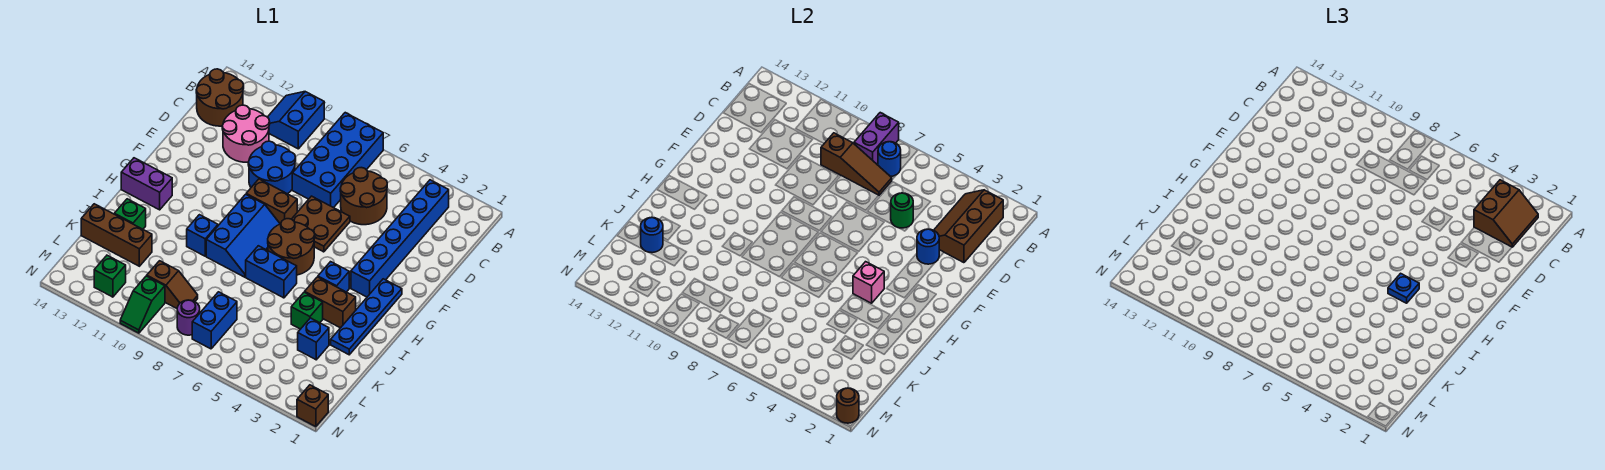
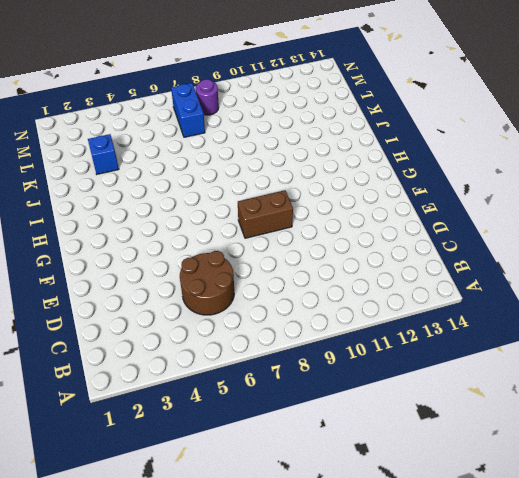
none -> blue brick A7:D8 level 1
none -> blue slope A10:B11 level 1 top 10
none -> blue brick B3:G3 level 1
none -> brown round brick B13:C14 level 1

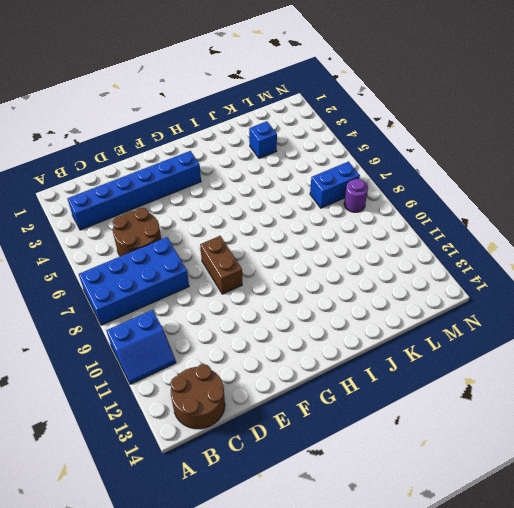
none -> pink round brick C11:D12 level 1
none -> blue round brick D9:E10 level 1
none -> brown plate E6:F7 level 1
none -> blue plate G2:J2 level 1

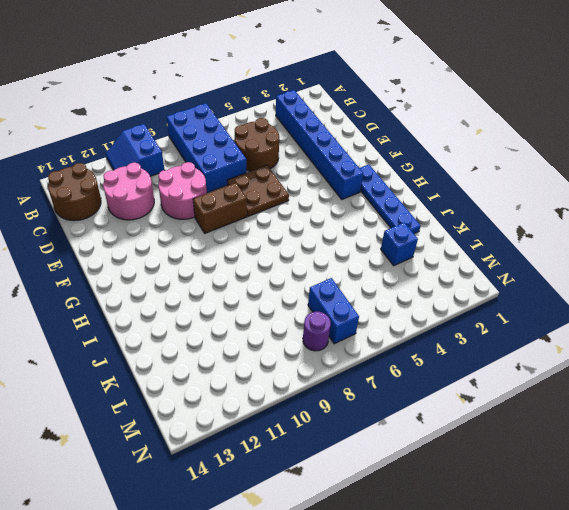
pink round brick D9:E10 level 1 -> blue round brick D9:E10 level 1
none -> brown round brick G6:H7 level 1
none -> blue slope G8:I9 level 1 top 9
none -> blue brick H4 level 1
none -> purple brick H13:H14 level 1

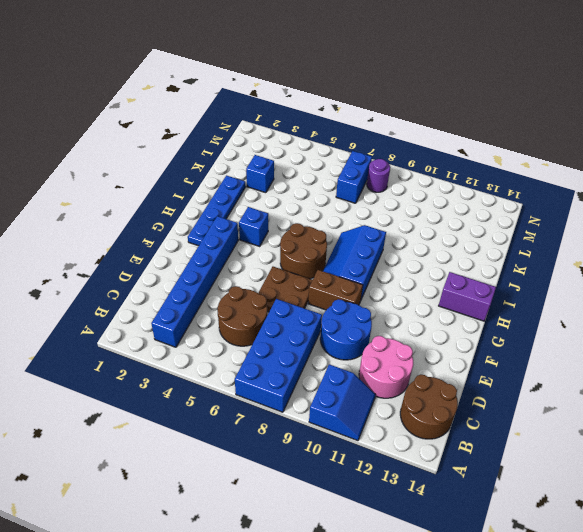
none -> brown brick I3:I4 level 1
none -> blue brick I6:I7 level 1
none -> blue brick I10 level 1
none -> green brick J4 level 1

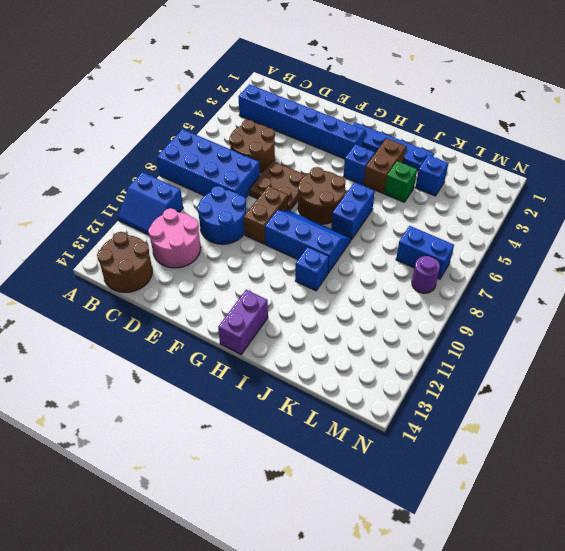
none -> green brick J13 level 1
none -> brown brick K12:K14 level 1
none -> brown slope L9:L10 level 1 top 10
none -> green slope M10:N10 level 1 top M

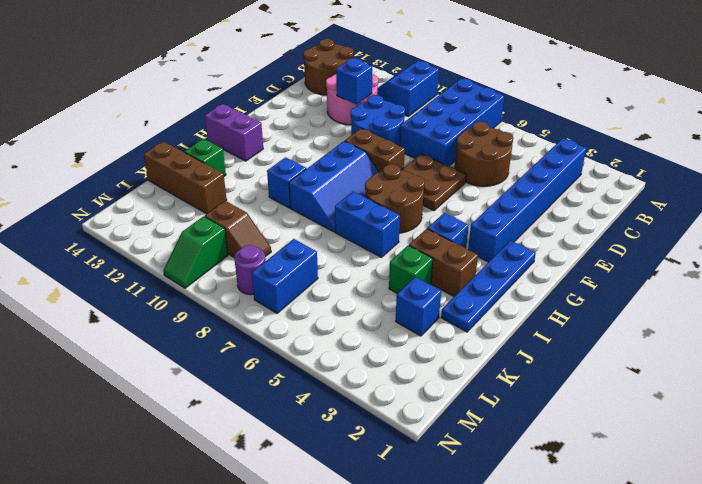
blue brick D11 level 2 -> none
none -> green brick M12 level 1
none -> brown brick N1 level 1
none -> purple brick A8:B8 level 2
none -> brown slope B2:D3 level 2 top 2

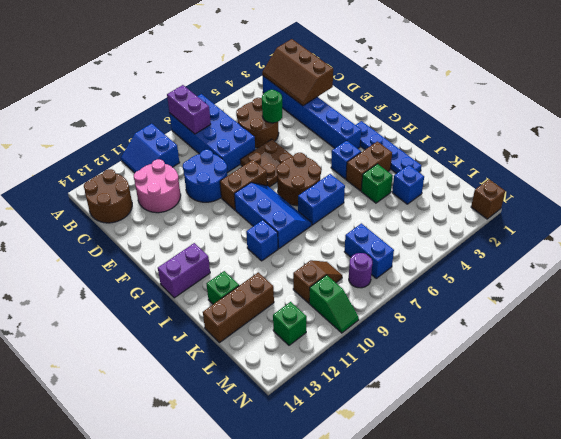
none -> blue round brick B7 level 2
none -> brown slope C7:C9 level 2 top 9
none -> blue round brick E3 level 2
none -> pink brick H4 level 2

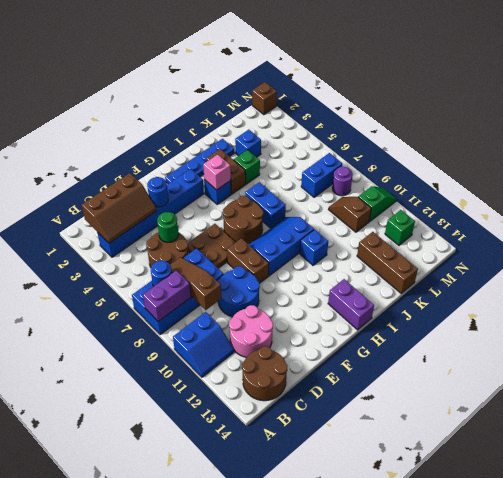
none -> green brick J13 level 1
none -> blue round brick K13 level 2
none -> brown round brick N1 level 2
none -> brown slope B2:C3 level 3 top 3

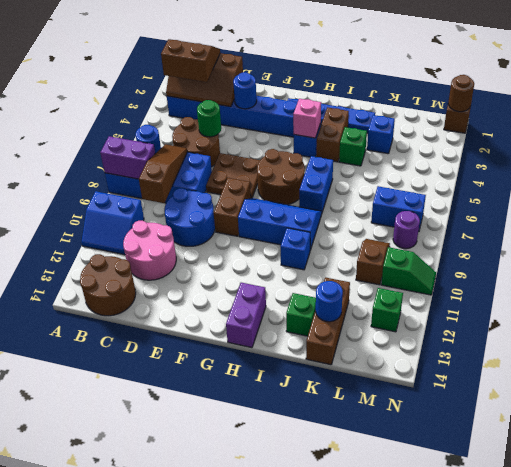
none -> blue plate H4 level 3

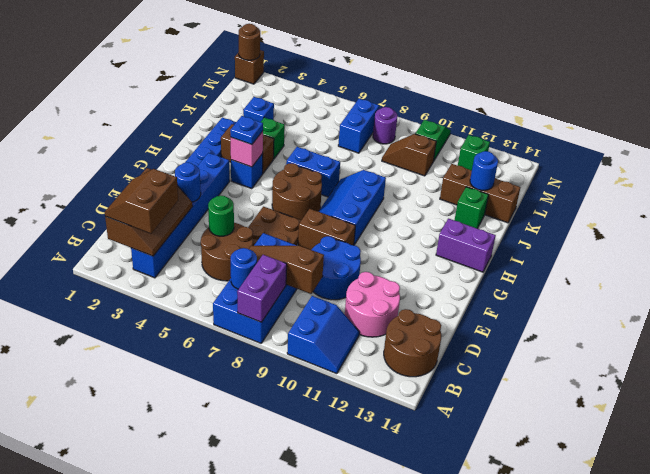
none -> blue brick I10 level 1

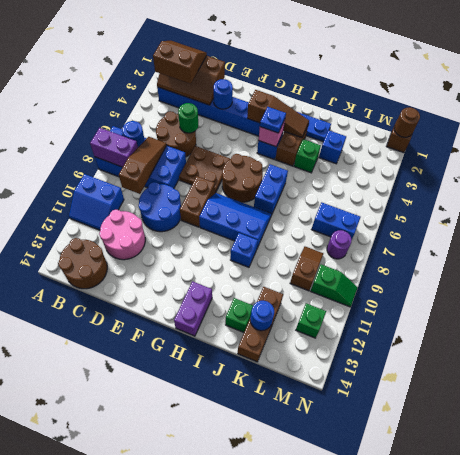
brown slope G3:I3 level 2 top G -> none

